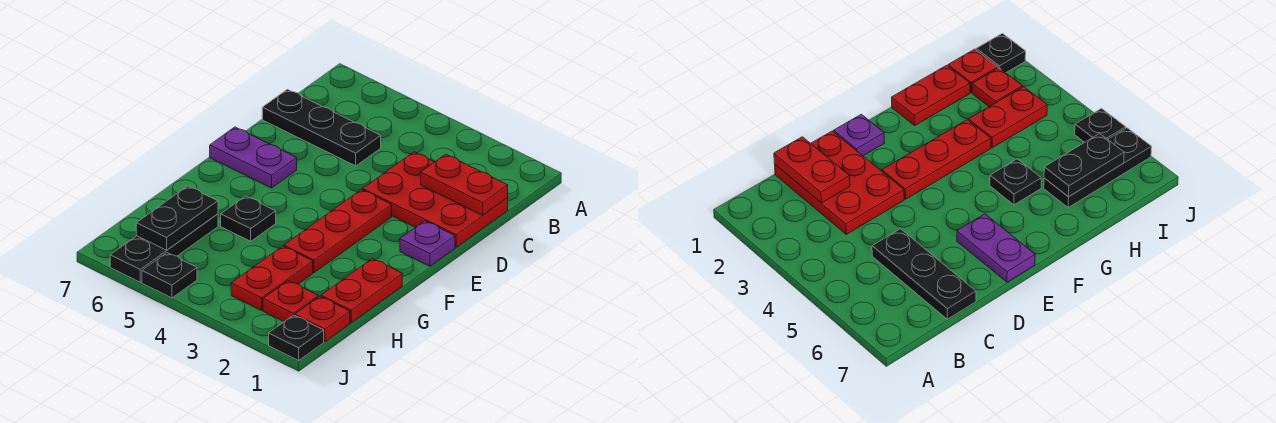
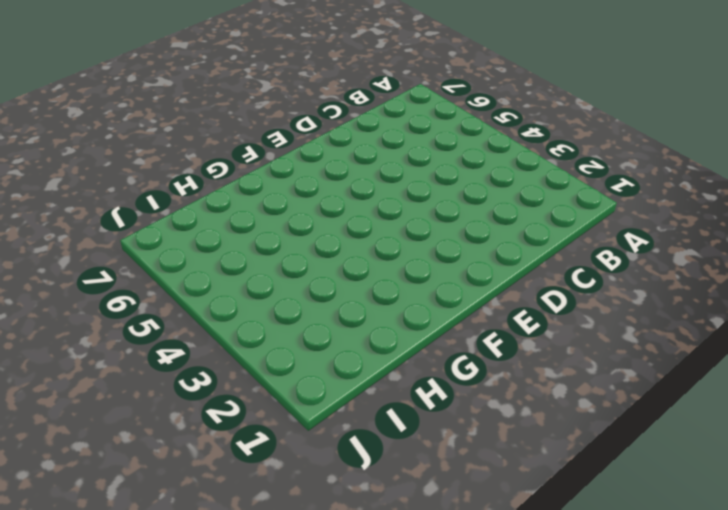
none -> red plate C1:D3 level 1
none -> black plate C5:C7 level 1
none -> purple plate E1 level 1

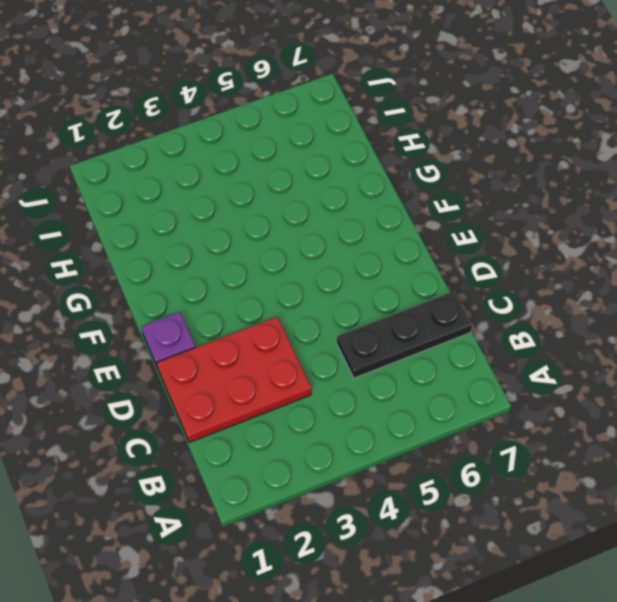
none -> red plate E3:G3 level 1
none -> purple plate E6:E7 level 1
none -> red plate G1:H1 level 1

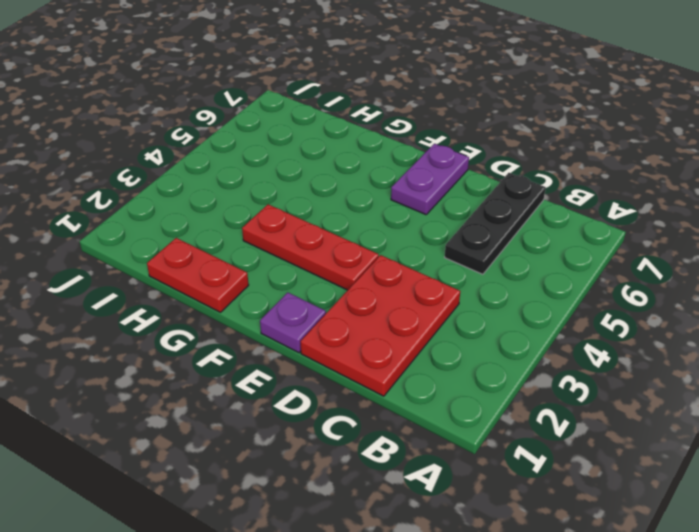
none -> black plate G5 level 1
none -> red plate H3:I3 level 1
none -> black plate H6:J6 level 1

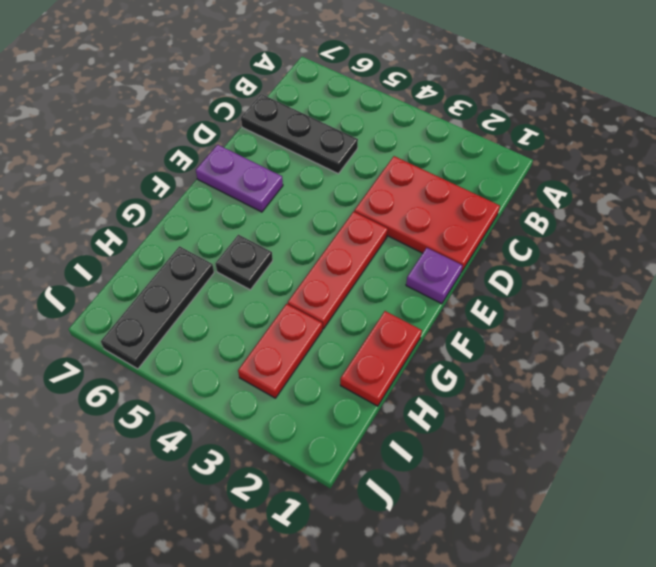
none -> red plate I1 level 1
none -> red plate I2 level 1
none -> black plate J1 level 1

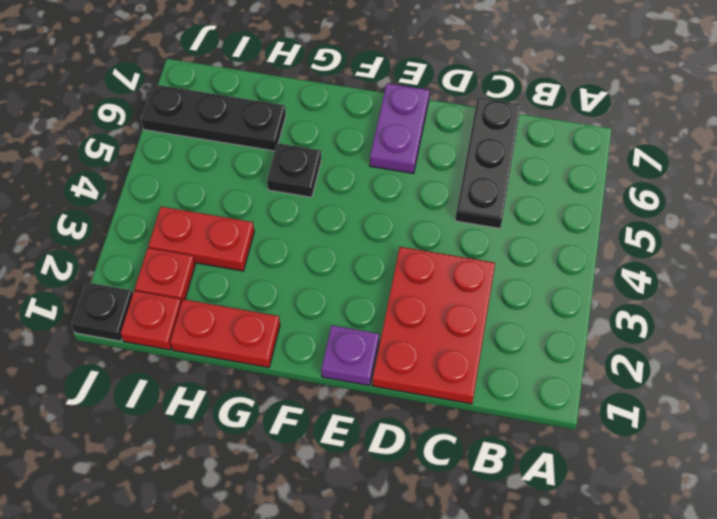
none -> red plate E3:G3 level 1
none -> black plate J5 level 1
none -> red plate C1:C2 level 2

